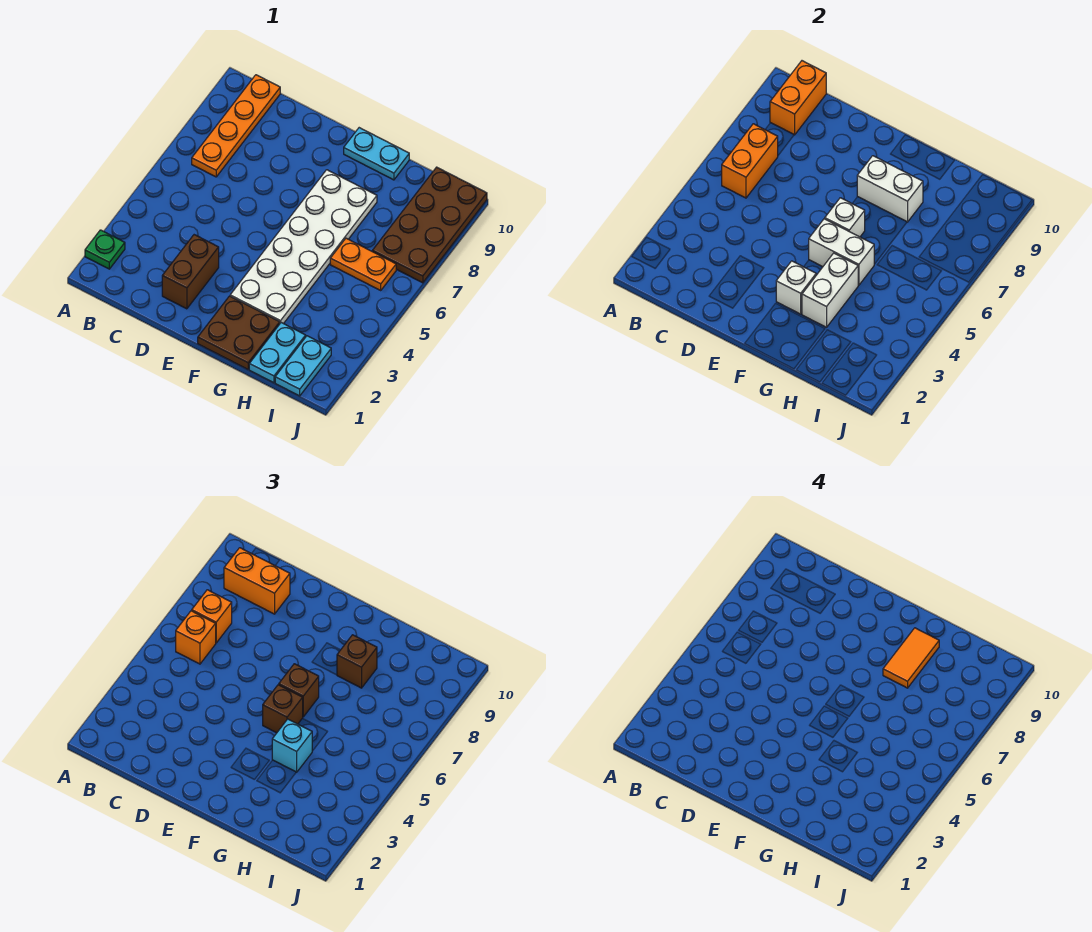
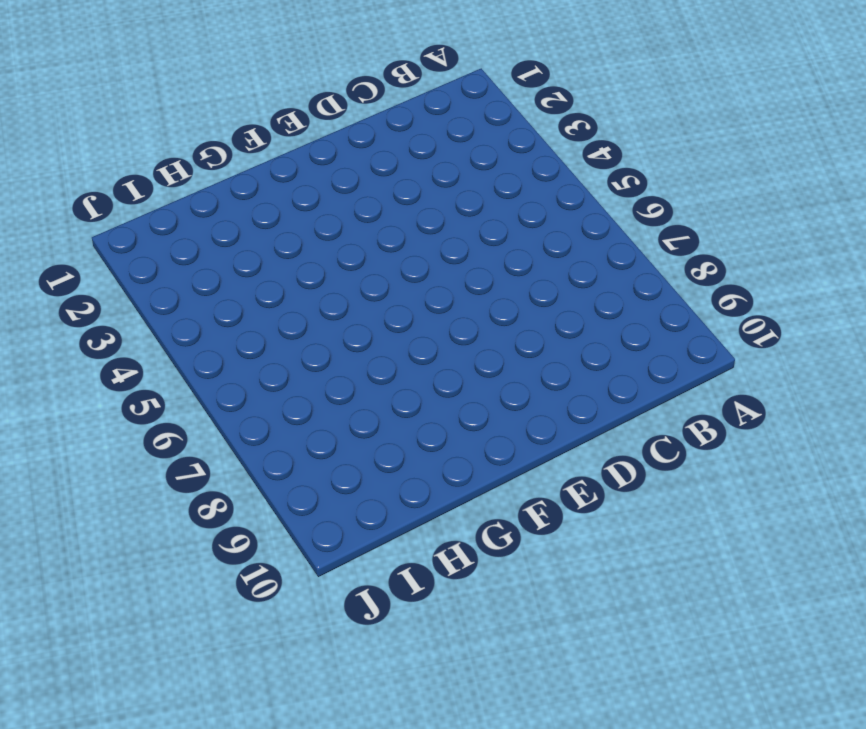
none -> green plate A2 level 1
none -> orange plate B7:B10 level 1
none -> brown brick D2:D3 level 1

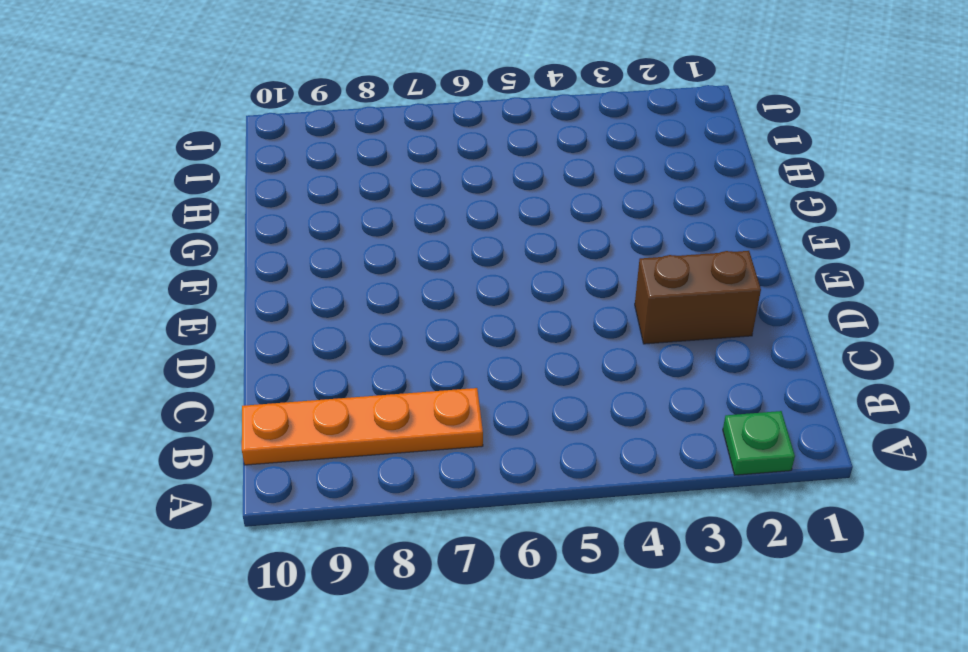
none -> brown plate F1:G2 level 1
none -> white plate F3:G8 level 1
none -> cyan plate F10:G10 level 1

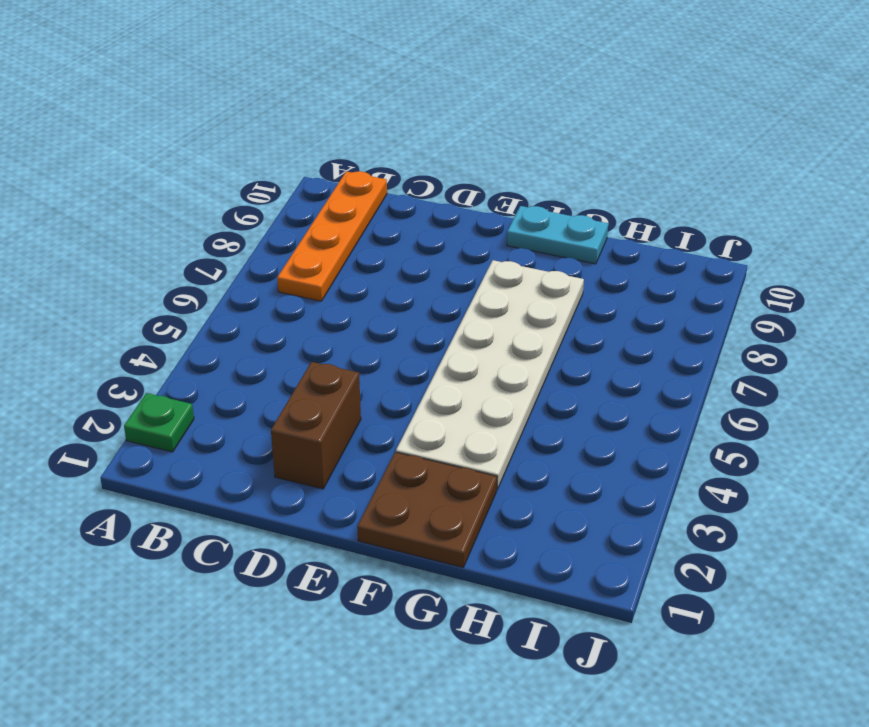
none -> cyan plate H1:H2 level 1
none -> orange plate H6:I6 level 1
none -> cyan plate I1:I2 level 1

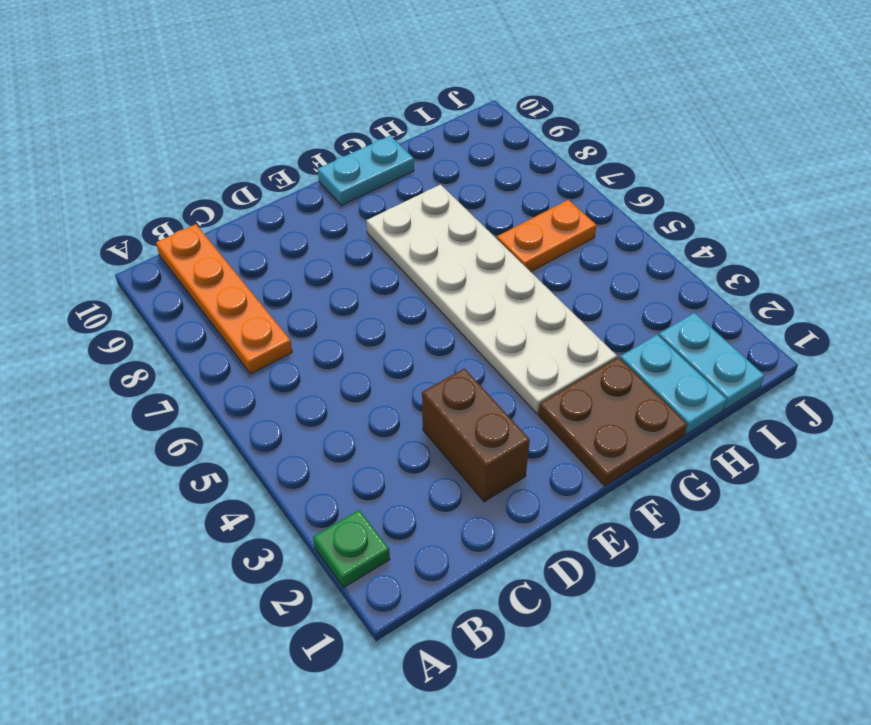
none -> brown plate I7:J10 level 1
none -> orange brick B6:B7 level 2
none -> orange brick B9:B10 level 2

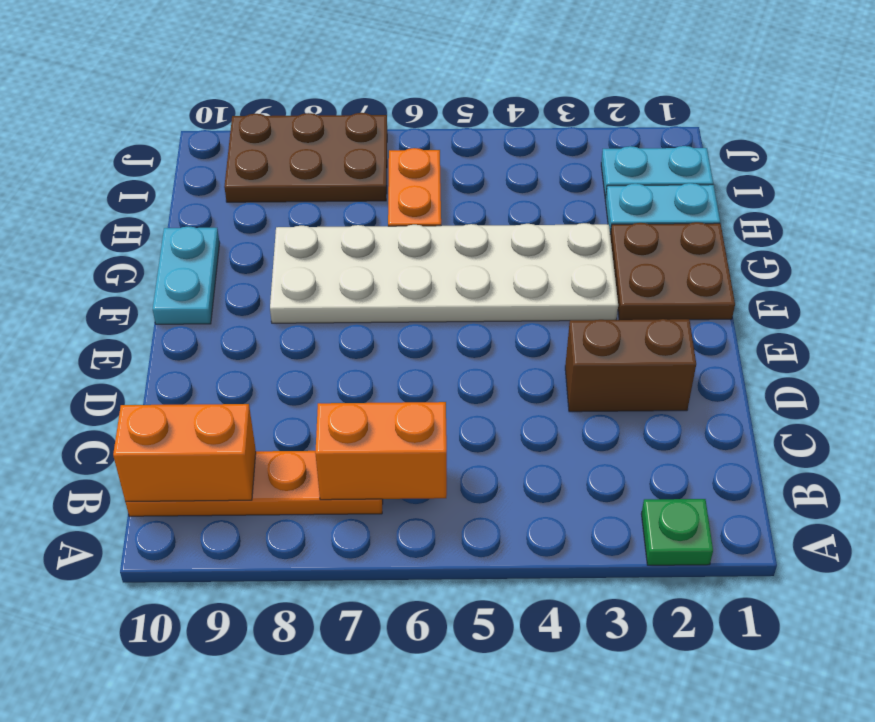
brown plate I7:J9 level 1 -> brown plate I7:J10 level 1
none -> white brick F3 level 2
none -> white brick F5:G5 level 2
none -> white brick F6 level 2

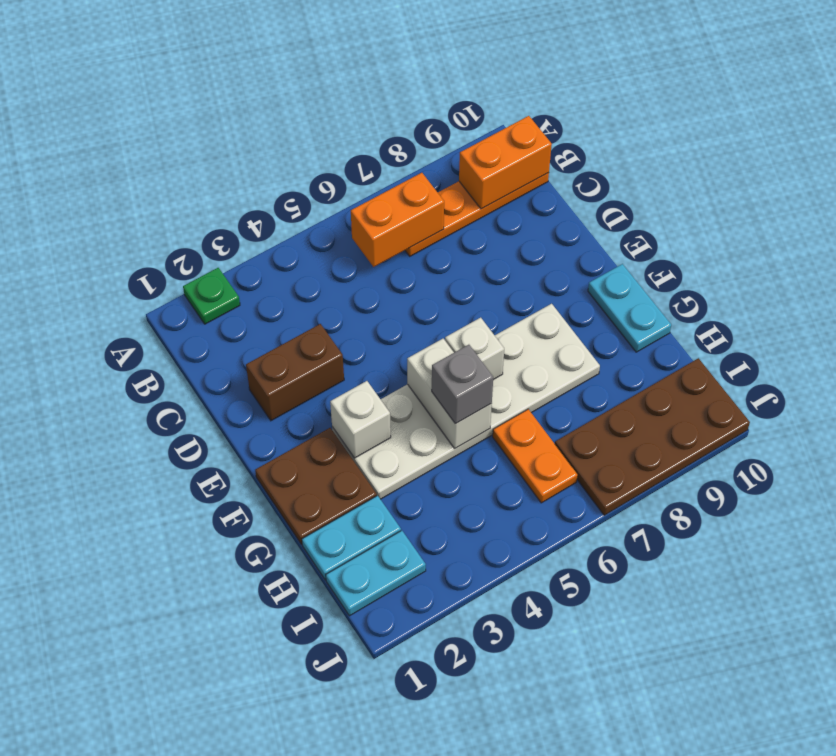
grey brick G5 level 3 -> none
none -> white brick F8:G8 level 2
none -> white brick G3:G4 level 2
none -> orange brick B6 level 3

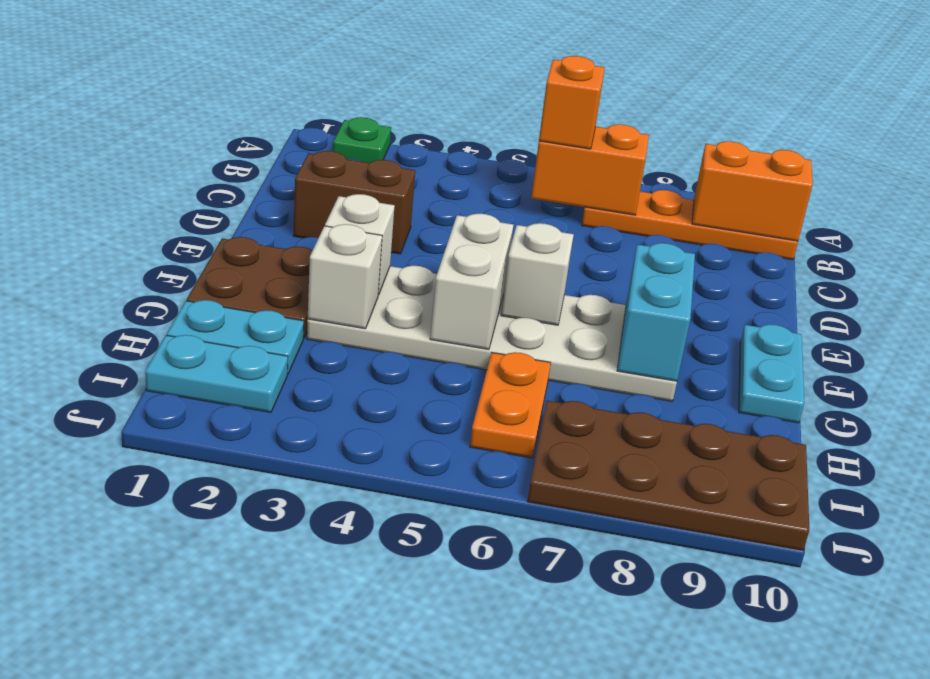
cyan brick F8:G8 level 2 -> white brick F8:G8 level 2
white brick G3 level 2 -> white brick G3:G4 level 2
none -> orange brick B7 level 3
none -> orange brick B9:C9 level 3
none -> brown brick F5 level 3

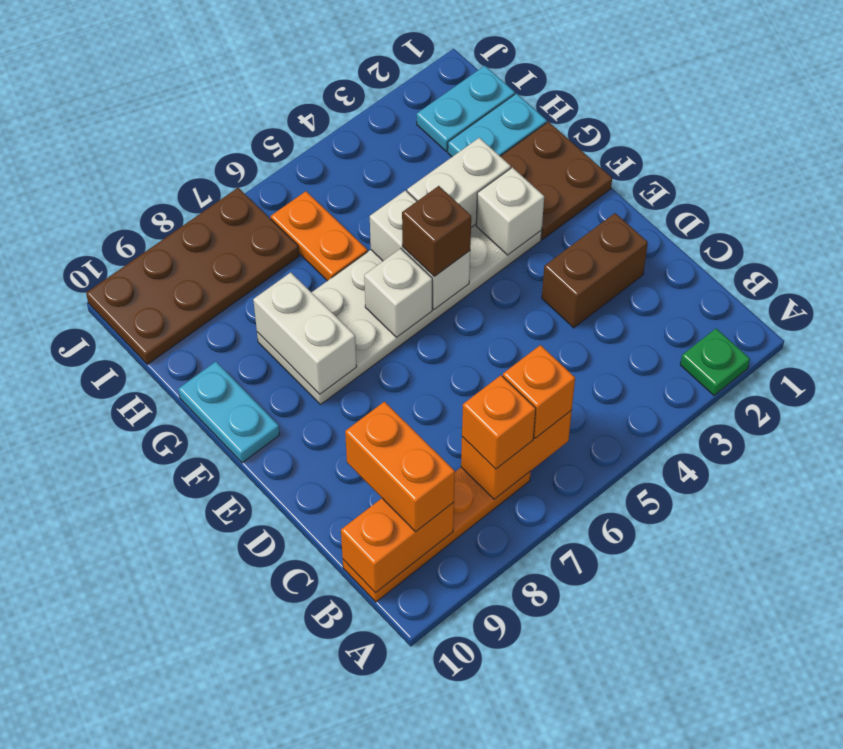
none -> brown brick F6 level 3
none -> cyan brick G4 level 3
none -> brown brick G8 level 3

